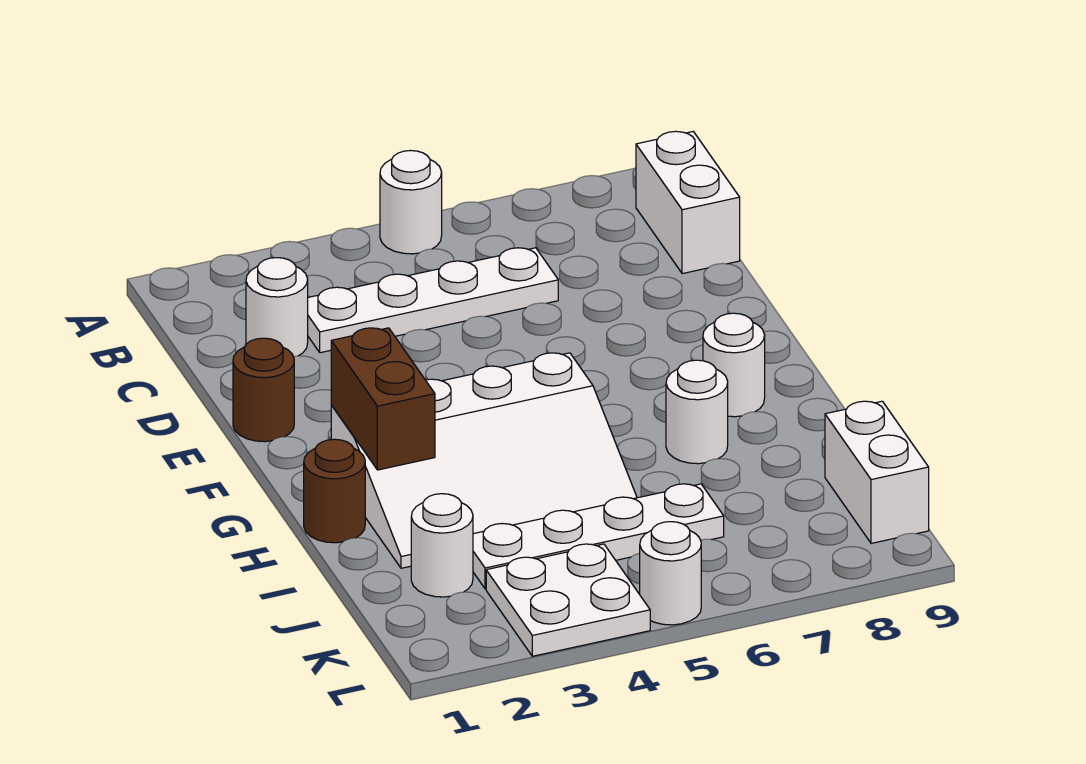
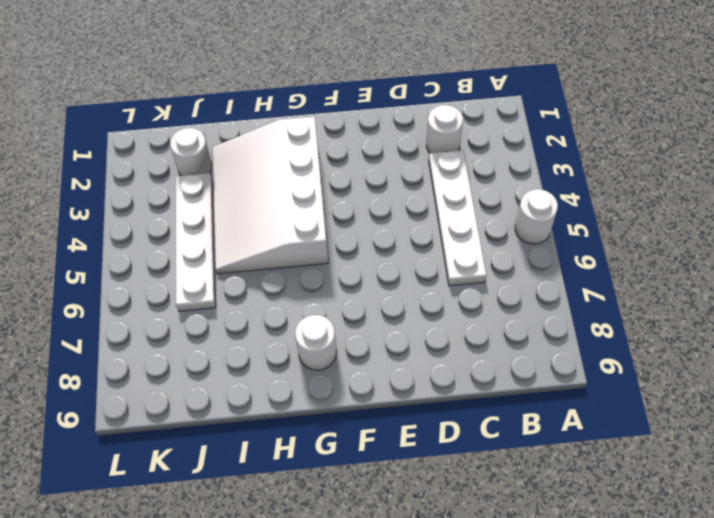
none -> white brick B9:C9 level 1
none -> brown round brick E1 level 1
none -> brown round brick H1 level 1

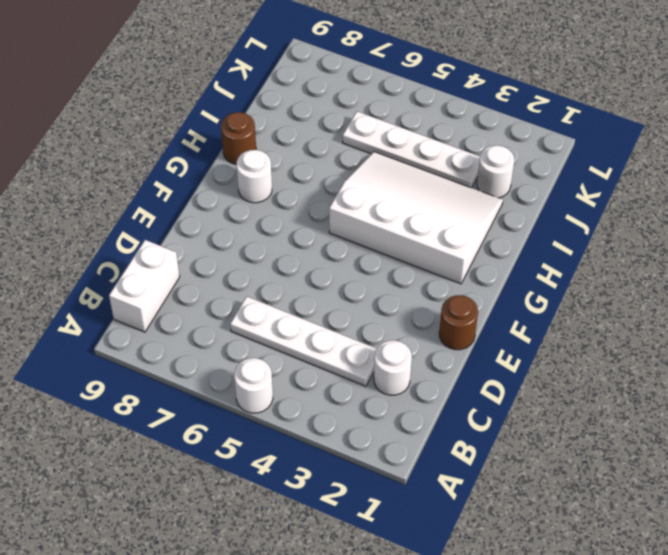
brown round brick H9 level 1 -> brown round brick H1 level 1
none -> white round brick H7 level 1
none -> white brick J9:K9 level 1
none -> white plate K3:L4 level 1

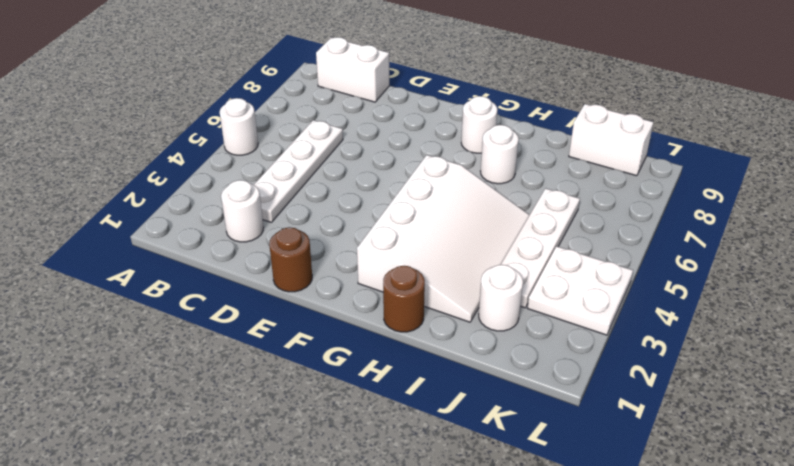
none -> white round brick L5 level 1
none -> brown brick G2:H2 level 2

